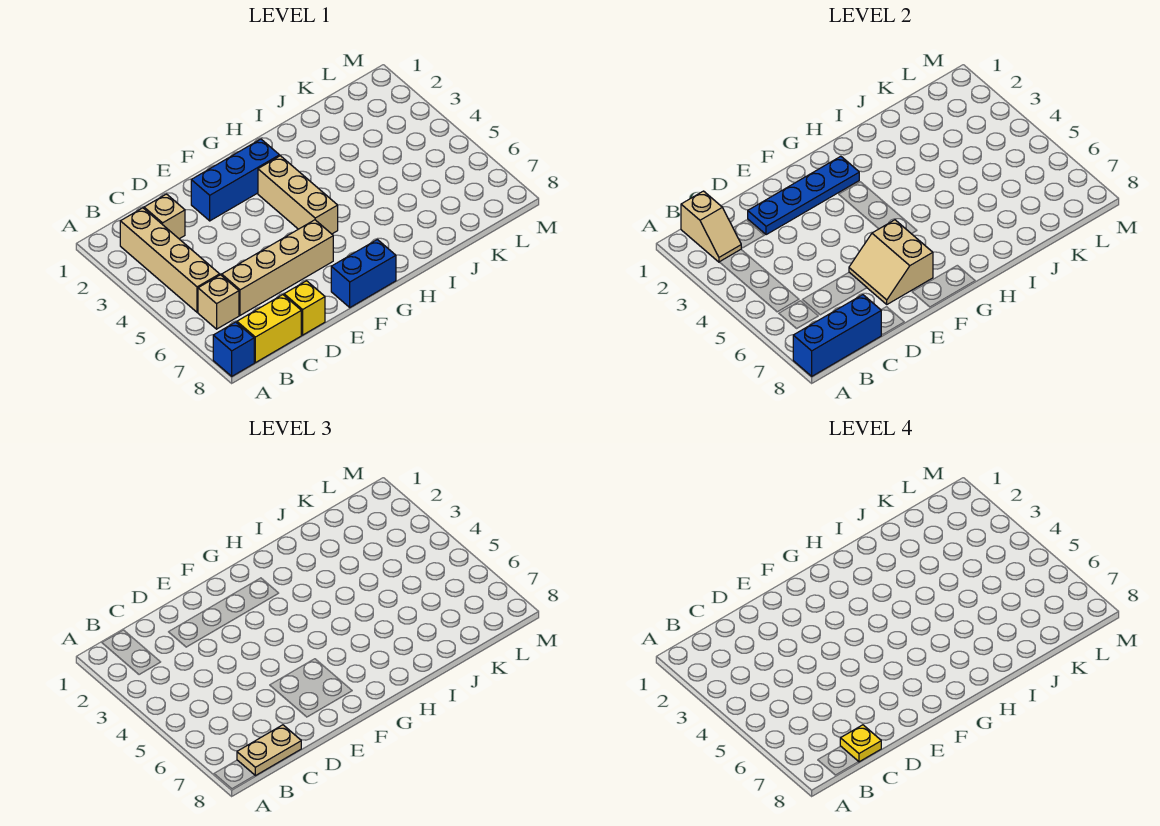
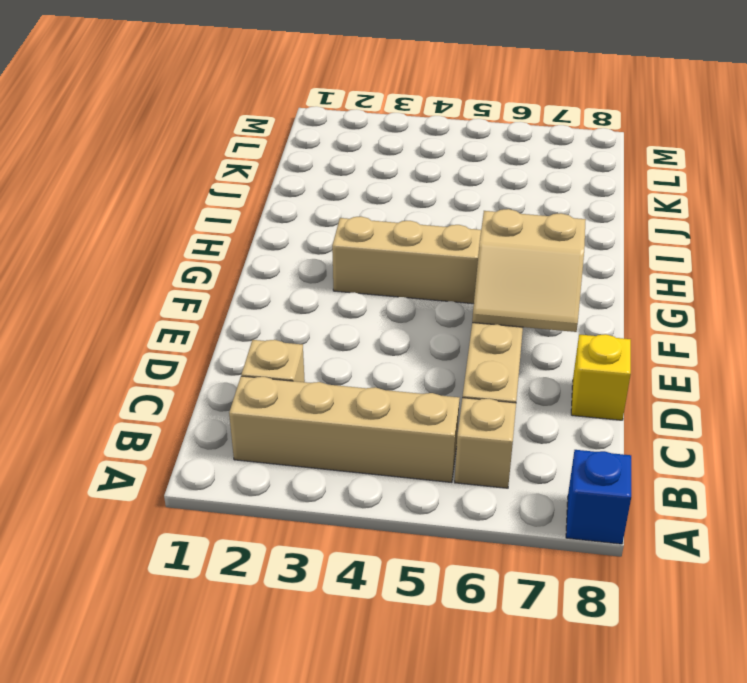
none -> yellow brick B8:C8 level 1
none -> blue brick E2:G2 level 1
none -> blue brick F8:G8 level 1

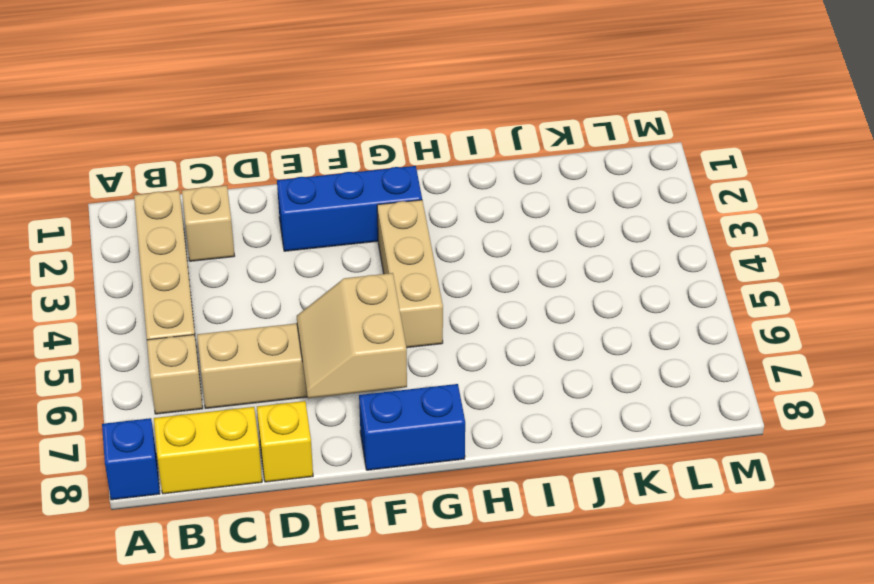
none -> blue brick A8:C8 level 2
none -> tan slope B1:B2 level 2 top 1
none -> blue plate D2:G2 level 2

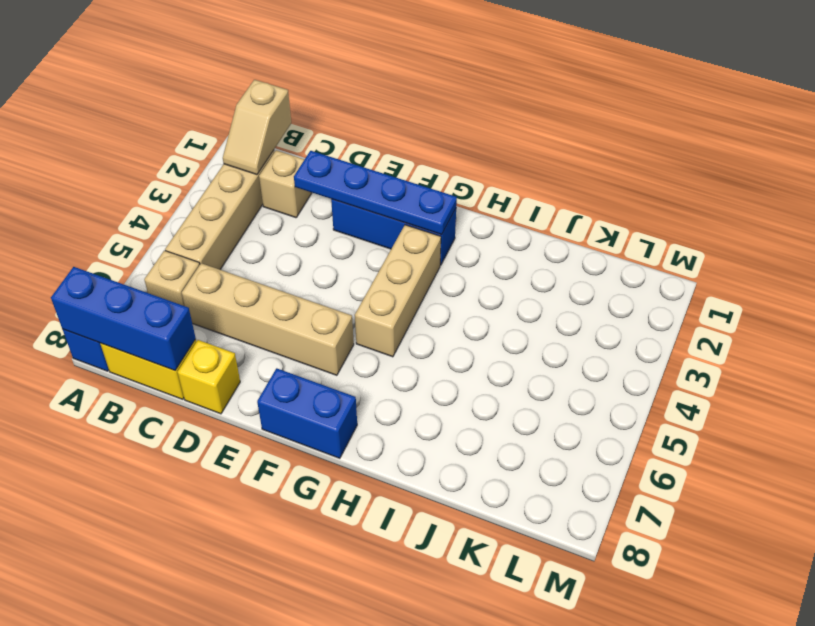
none -> tan slope E6:F7 level 2 top F
none -> tan plate B8:C8 level 3
none -> yellow plate C8 level 4

